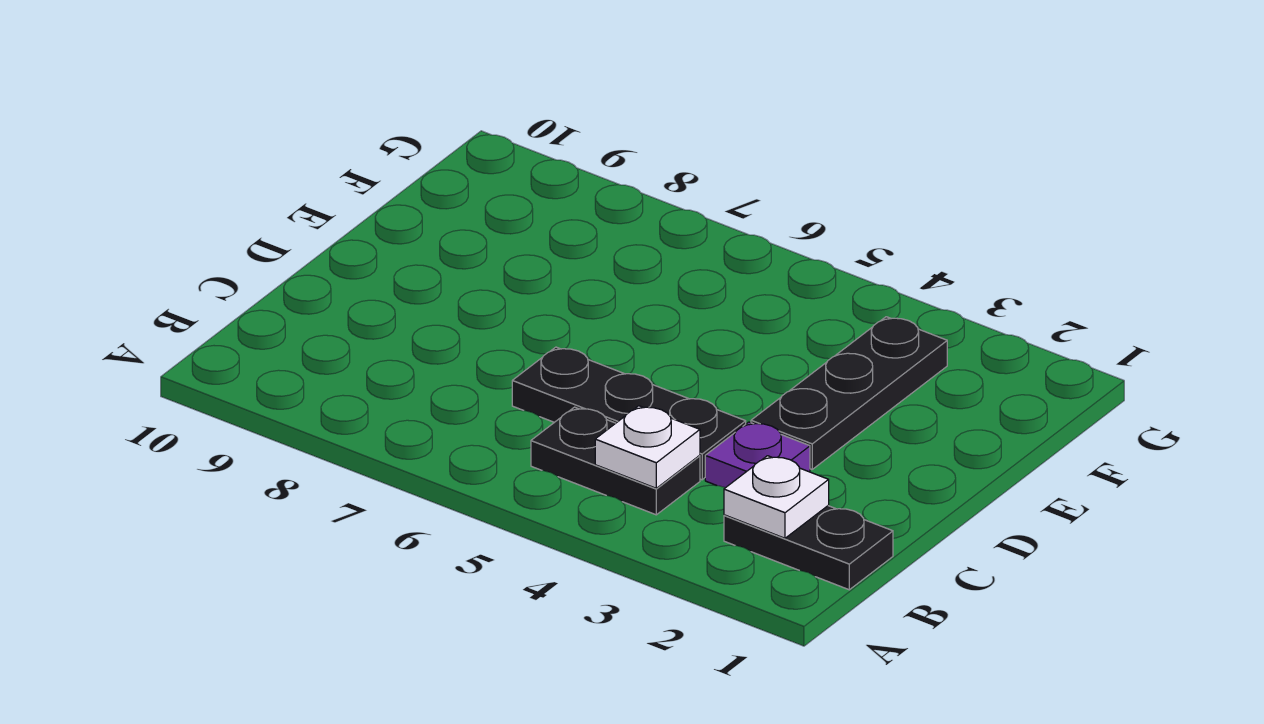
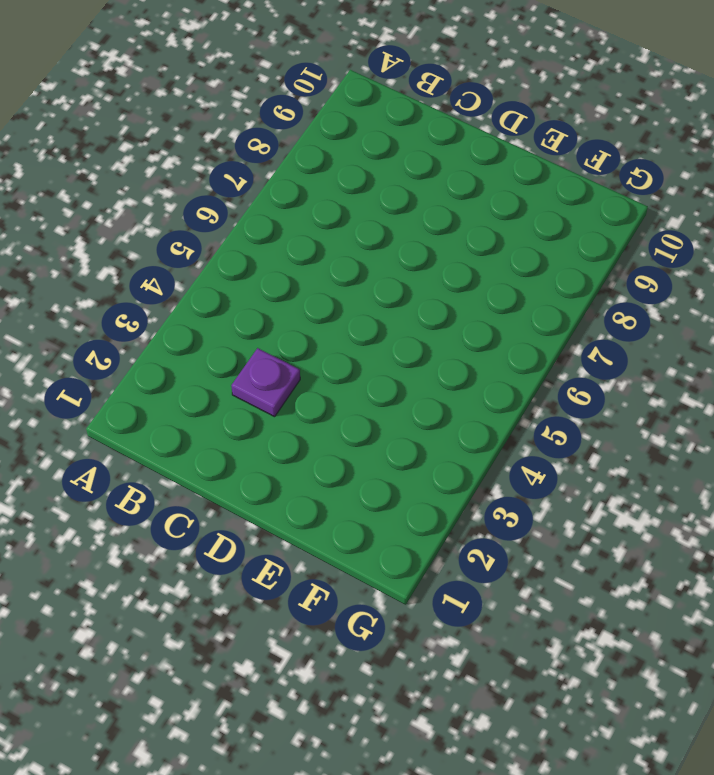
none -> black plate B1:B2 level 1
none -> black plate B4:B5 level 1

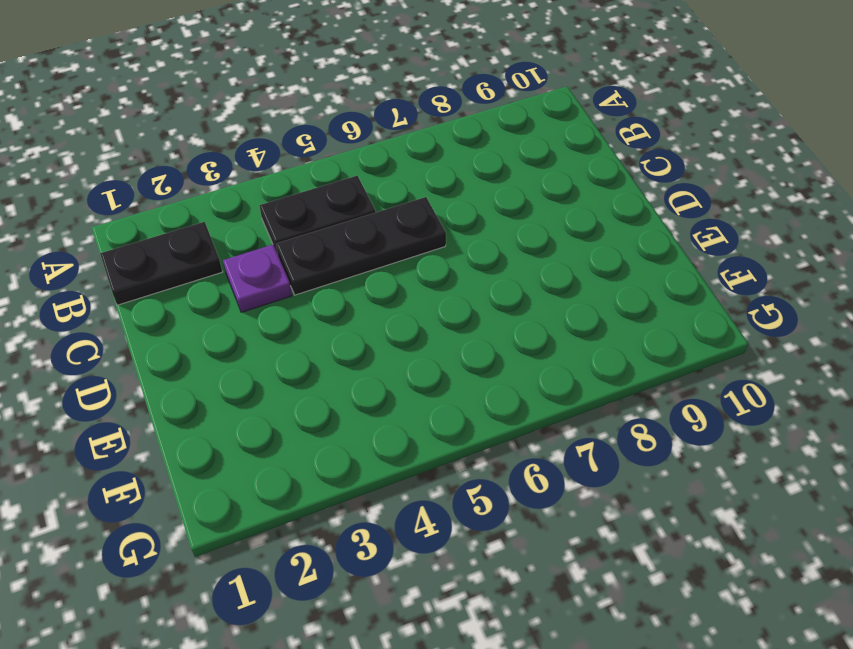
none -> black plate D3:F3 level 1
none -> white plate B2 level 2

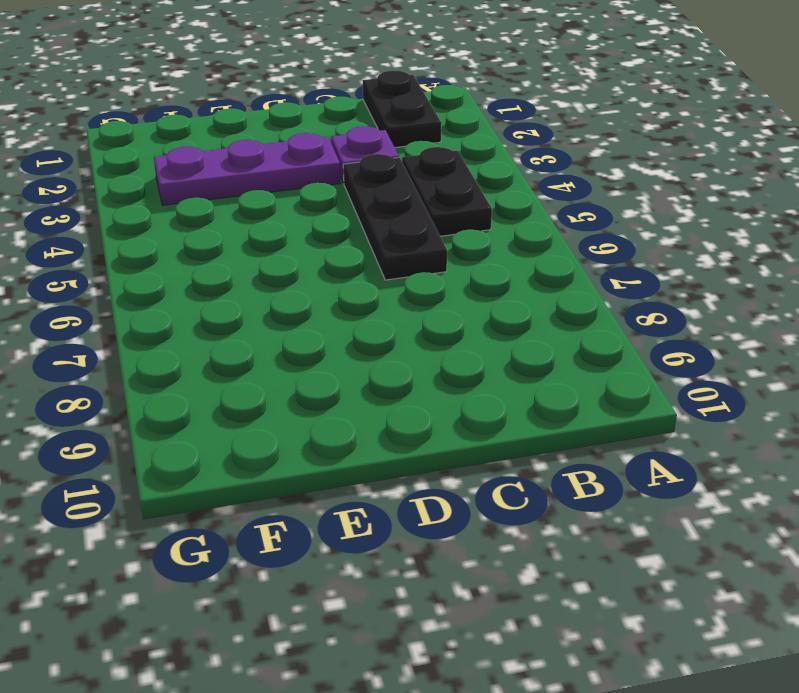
purple plate D3:F3 level 1 -> black plate D3:F3 level 1
none -> white plate B2 level 2
none -> white plate B4 level 2

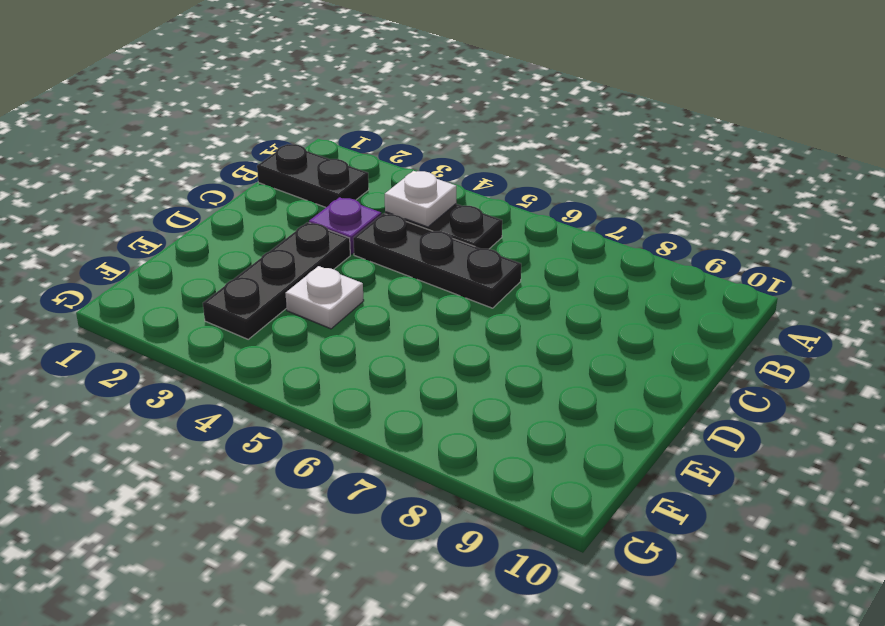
white plate E4 level 1 -> white plate B2 level 2

